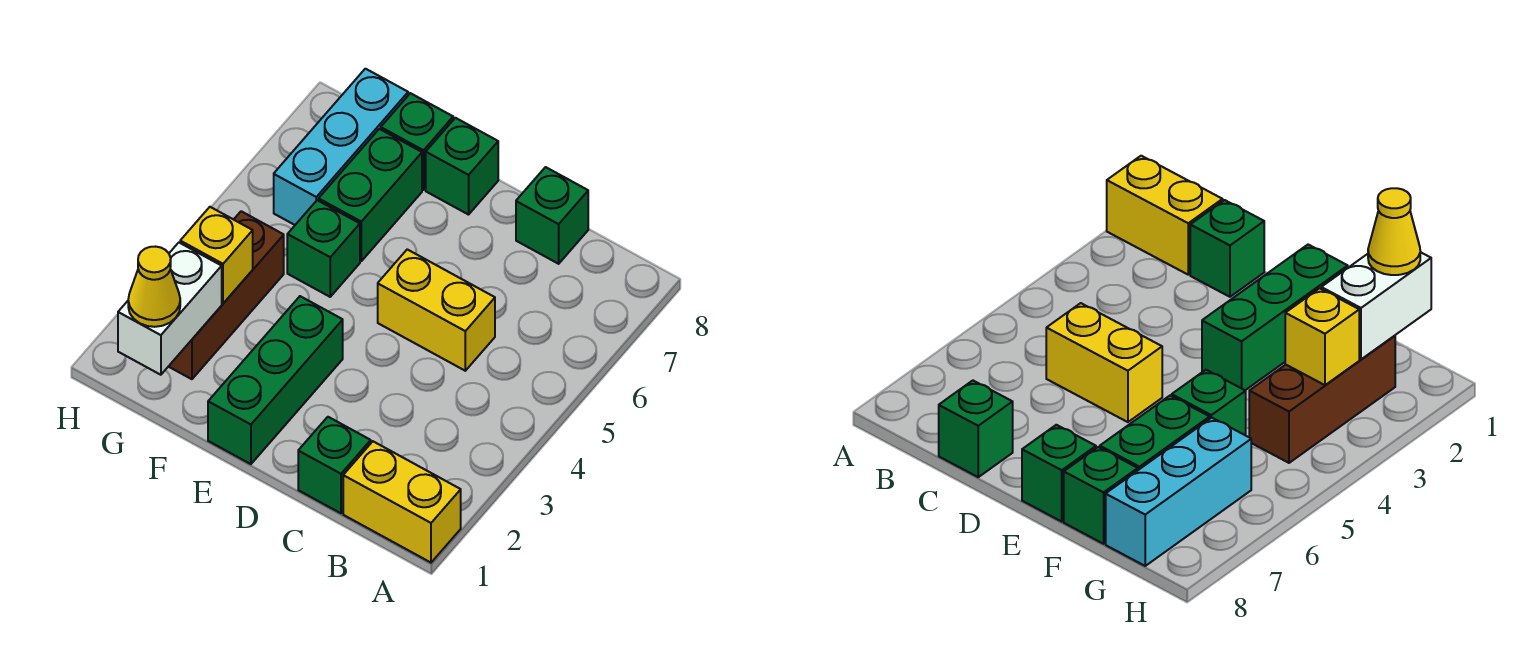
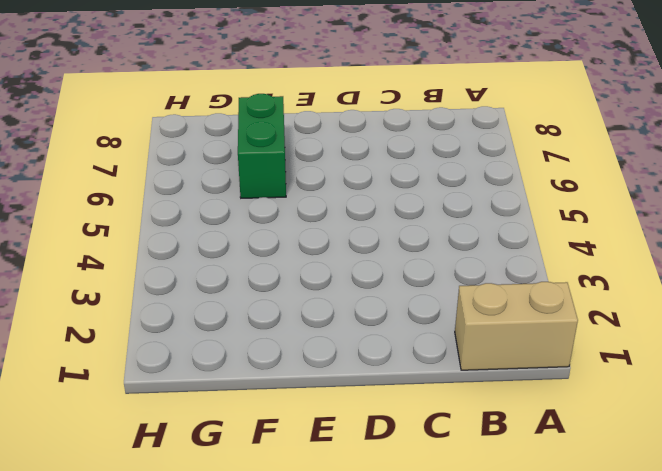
tan brick A1:B1 level 1 -> yellow brick A1:B1 level 1
none -> green brick C1 level 1
none -> yellow brick C5:D5 level 1
none -> green brick C8 level 1

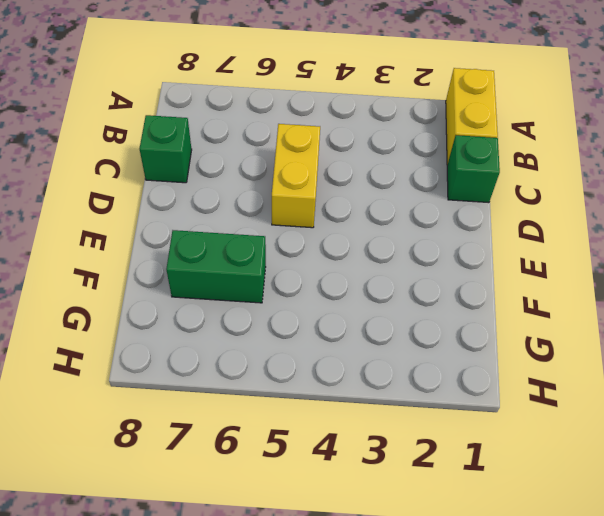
none -> green brick E1:E3 level 1
none -> green brick E8 level 1
none -> green brick F5 level 1

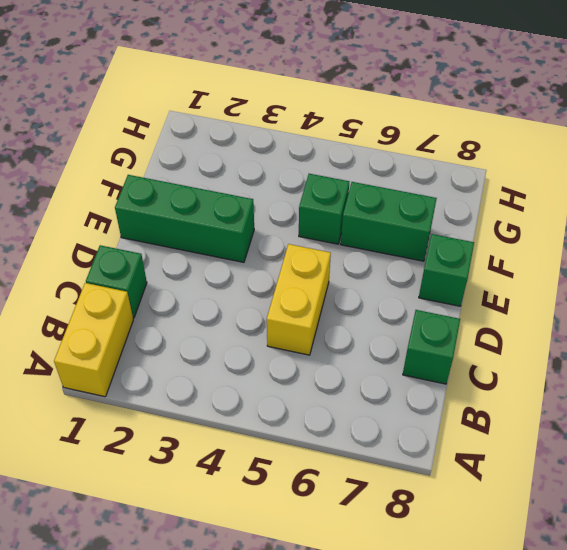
none -> green brick F8 level 1
none -> brown brick G2:G4 level 1
none -> cyan brick G6:G8 level 1

